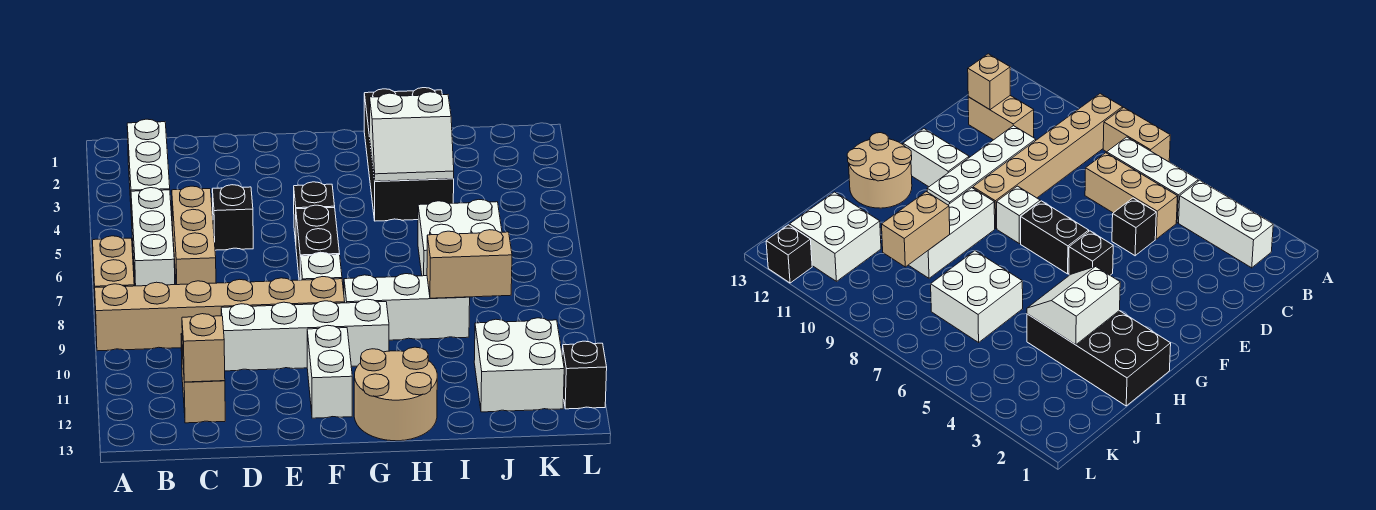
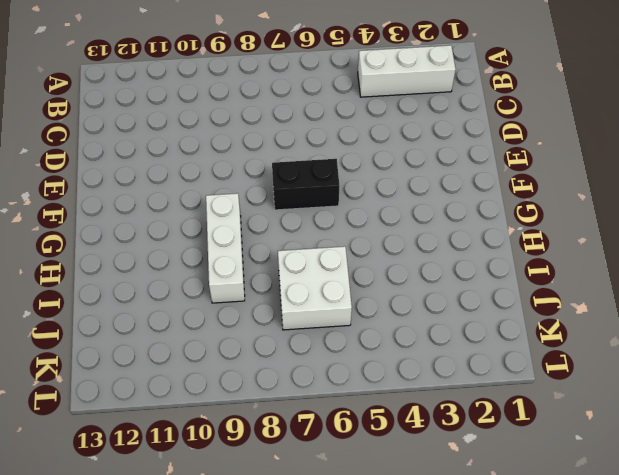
none -> tan brick A7:A8 level 1
none -> tan brick A9:F9 level 1
none -> white brick B5:B7 level 1

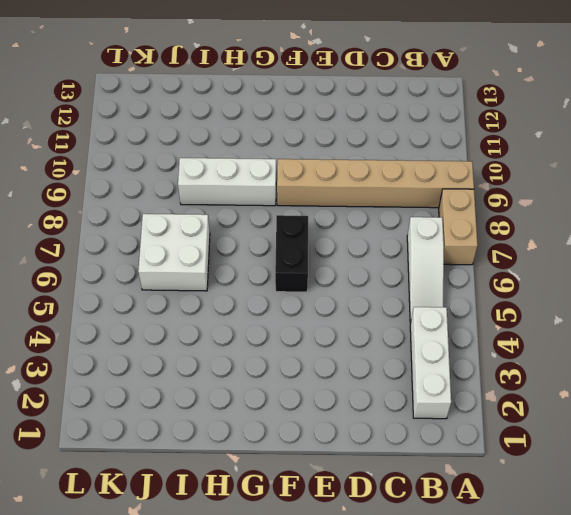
white slope B5:B7 level 1 top 7 -> white brick B5:B7 level 1
none -> tan brick C5:C7 level 1
none -> tan brick C11:C12 level 1
none -> black brick D5 level 1

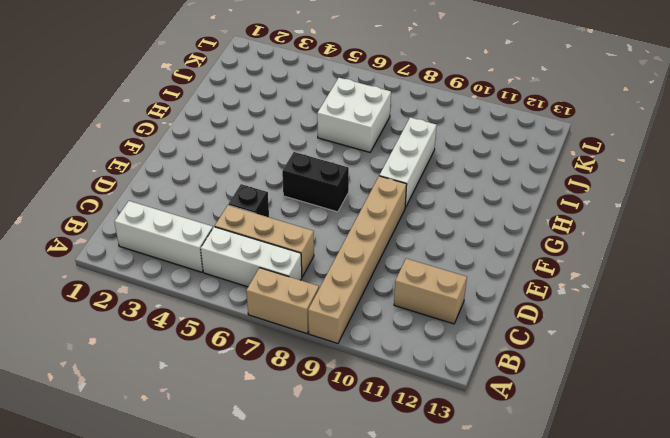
none -> white brick D10:G10 level 1
none -> black brick F5 level 1
none -> white brick F8 level 1

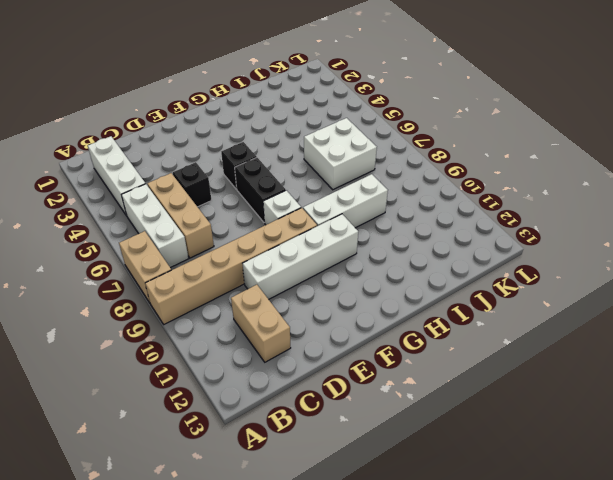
none -> white brick F11:F12 level 1
none -> tan round brick G12:H13 level 1
none -> black brick H1:I4 level 1

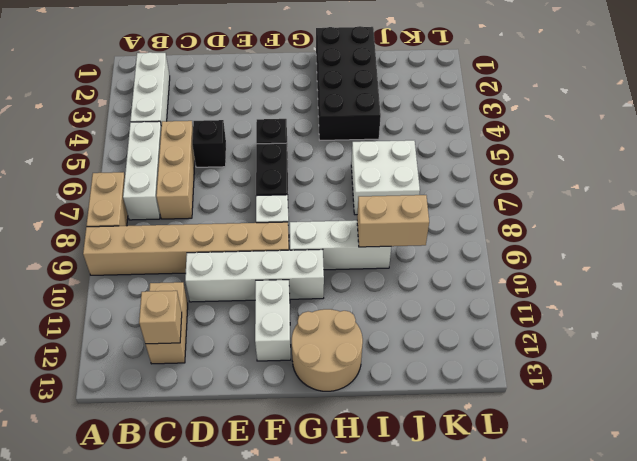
none -> white brick J11:K12 level 1
none -> black brick L12 level 1
none -> white slope H3:I4 level 2 top 3

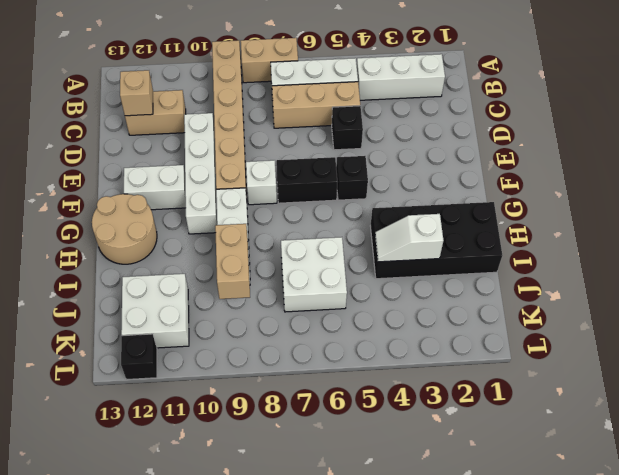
white slope I3:I4 level 2 top 3 -> white slope H3:I4 level 2 top 3

